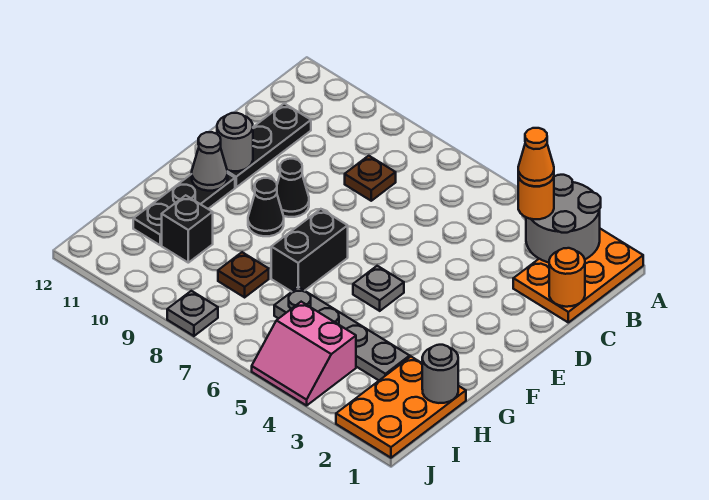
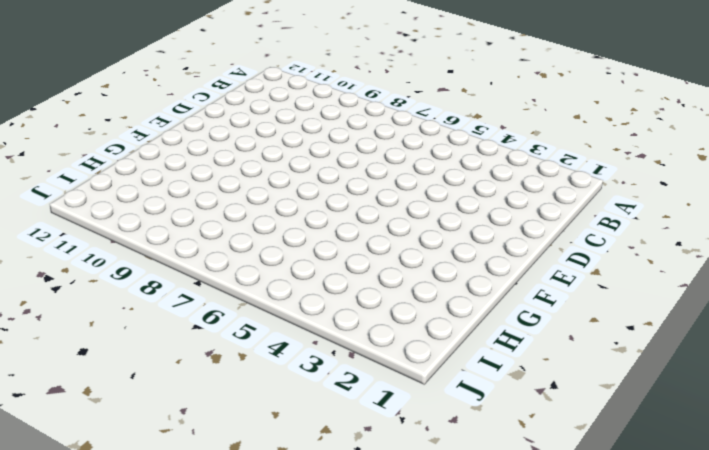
none -> orange plate A1:C2 level 1
none -> brown plate C8 level 1
none -> black plate C11:E11 level 1

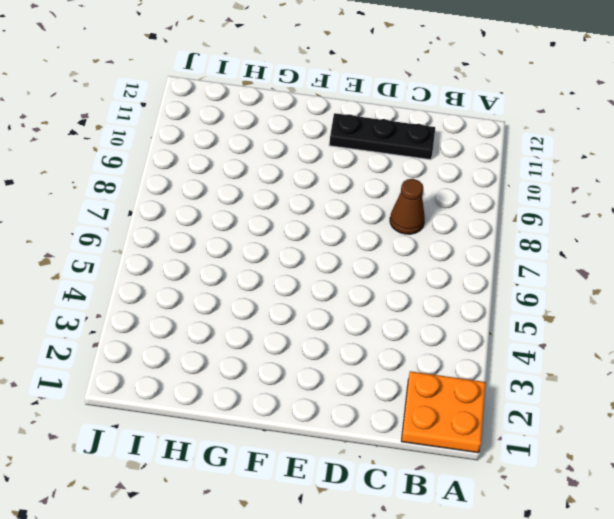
orange plate A1:B2 level 1 -> orange plate A1:C2 level 1
brown cone C8 level 1 -> brown plate C8 level 1
none -> black cone E9 level 1
none -> grey plate F5 level 1
none -> black brick F7:G7 level 1

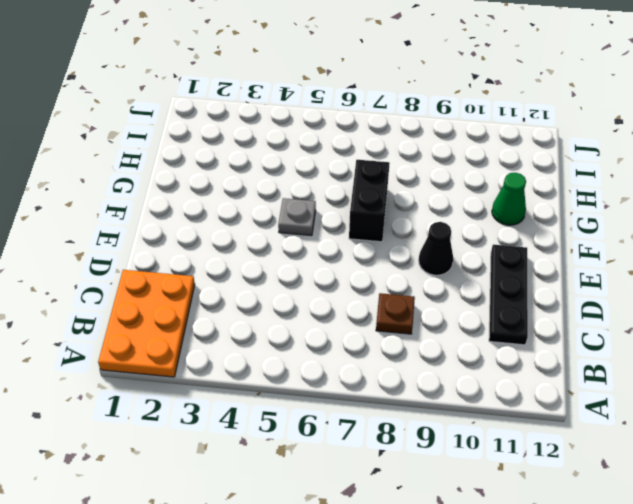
green cone G11 level 1 -> black plate F11:H11 level 1
none -> black cone F9 level 1
none -> orange plate H1:J2 level 1
none -> grey plate H3:H6 level 1

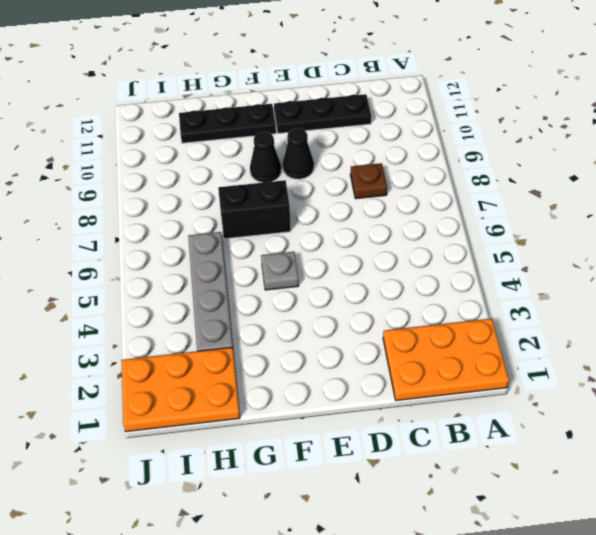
none -> brown plate H8 level 1
none -> black brick H10 level 1
none -> pink slope I4:J5 level 1 top I

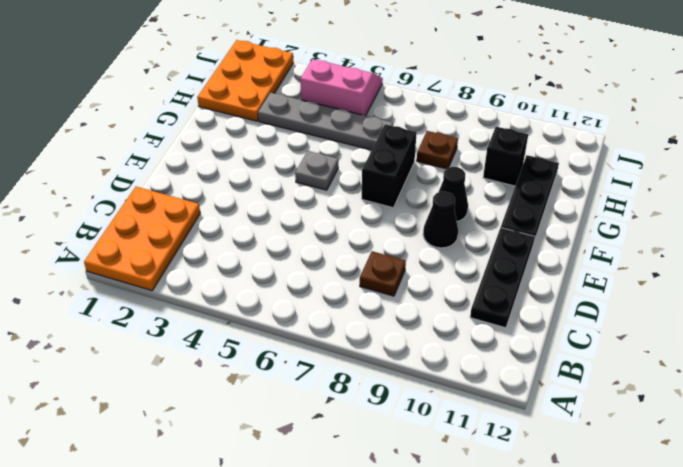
none -> grey plate J8 level 1
none -> grey round brick A2:B3 level 2
none -> orange round brick C1 level 2

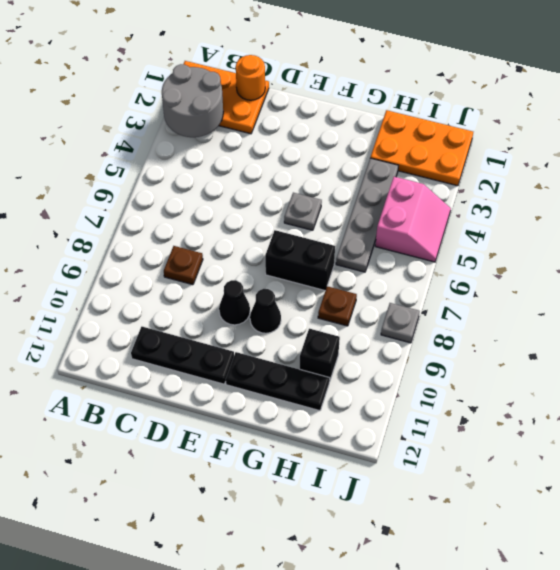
none -> grey round brick E11 level 2
none -> grey cone F11 level 2
none -> grey round brick H1 level 2

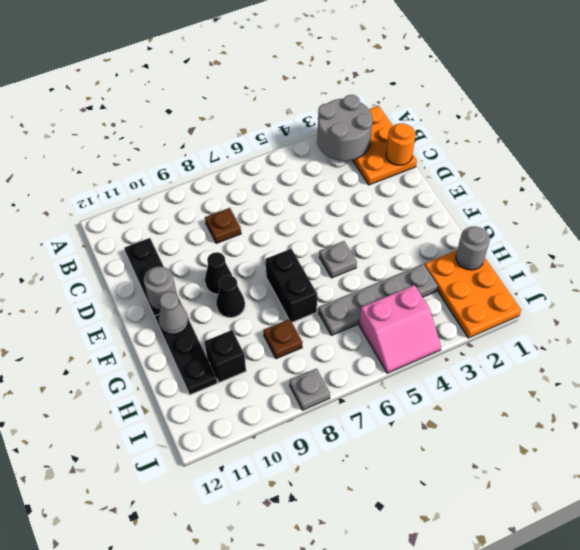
none -> orange round brick B3 level 3
none -> orange cone B3 level 4

